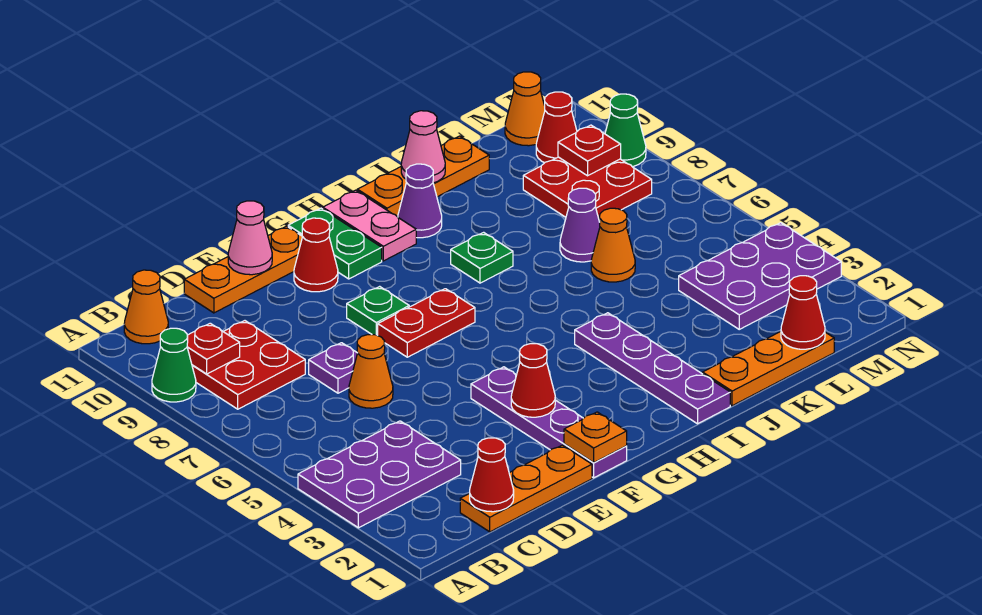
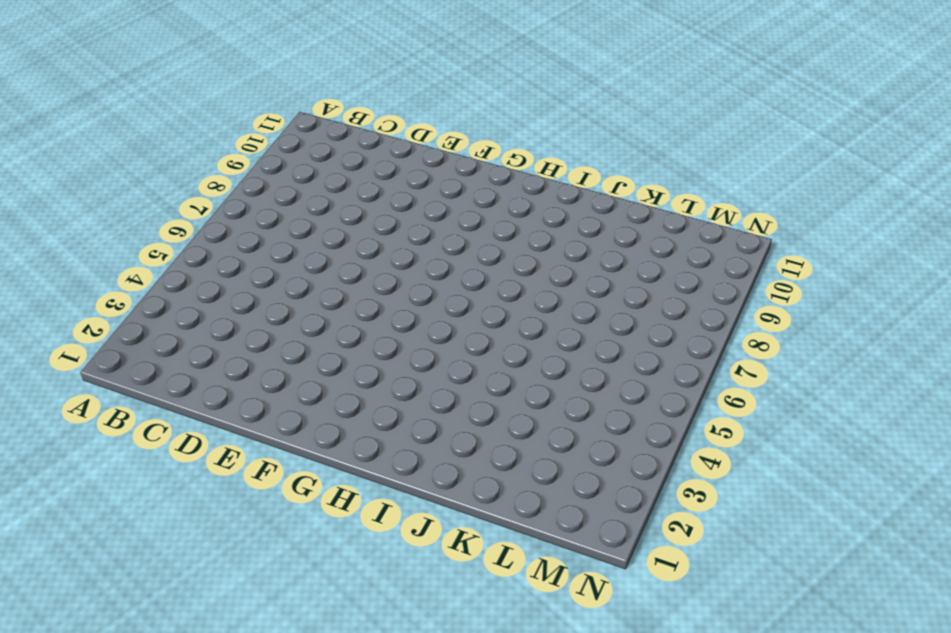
none -> purple plate A3:C4 level 1
none -> green cone A9 level 1
none -> red plate B8:C9 level 1
none -> orange cone B11 level 1

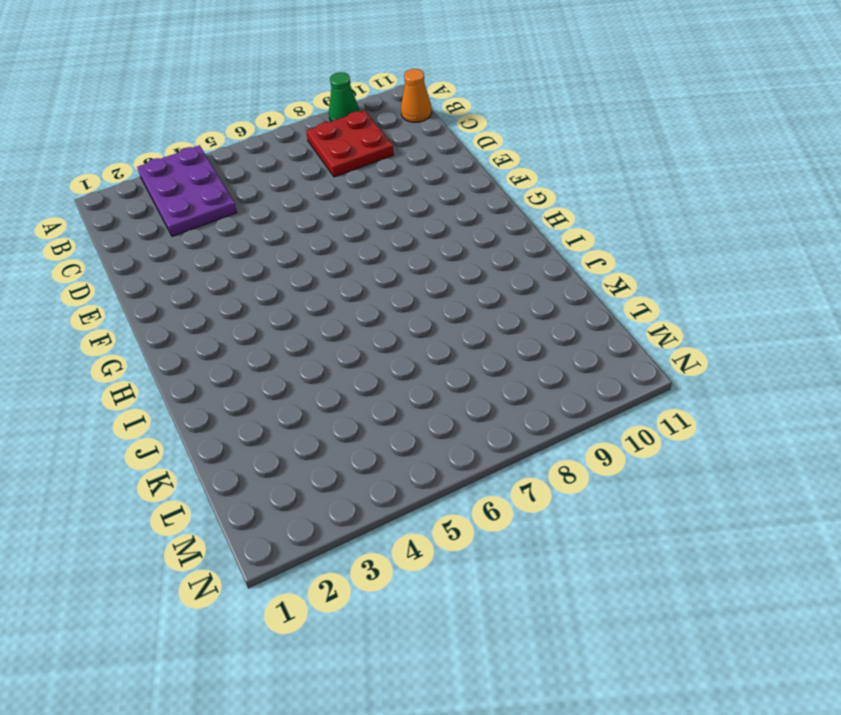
none -> orange plate C1:E1 level 1
none -> orange cone D6 level 1
none -> purple plate D7 level 1
none -> orange plate D11:F11 level 1

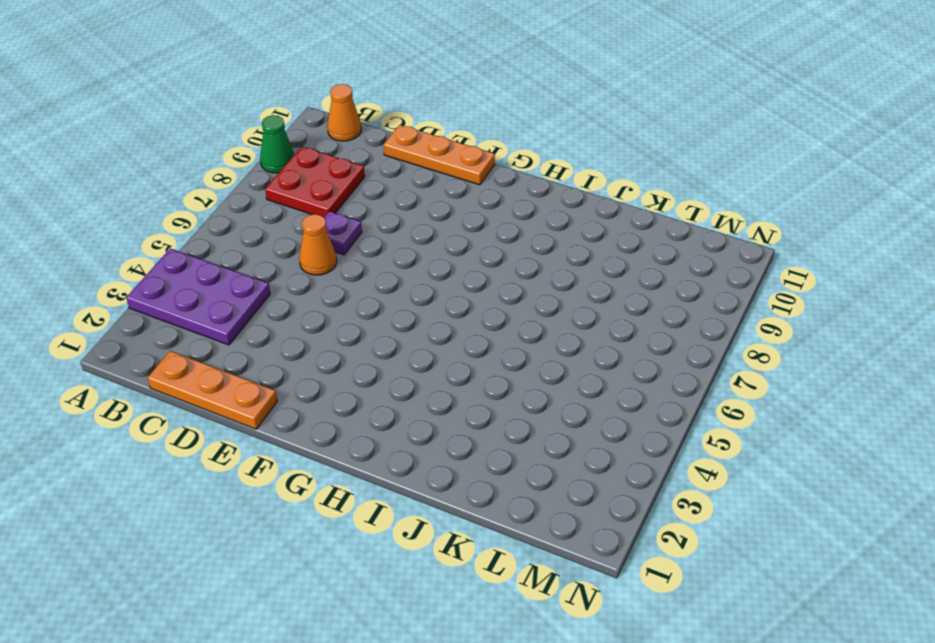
none -> purple plate F1:F4 level 1
none -> red plate F7:G7 level 1
none -> green plate F8 level 1
none -> red cone F10 level 1

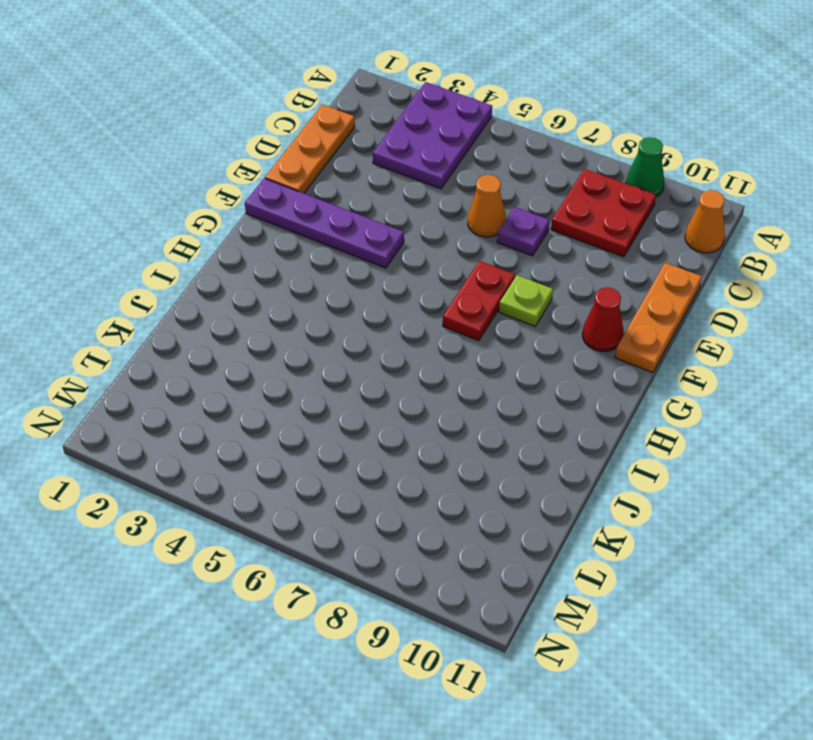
lime plate F8 level 1 -> green plate F8 level 1
none -> green plate G10:G11 level 1
none -> pink plate H10:H11 level 1
none -> purple plate I1:I4 level 1
none -> green plate I8 level 1

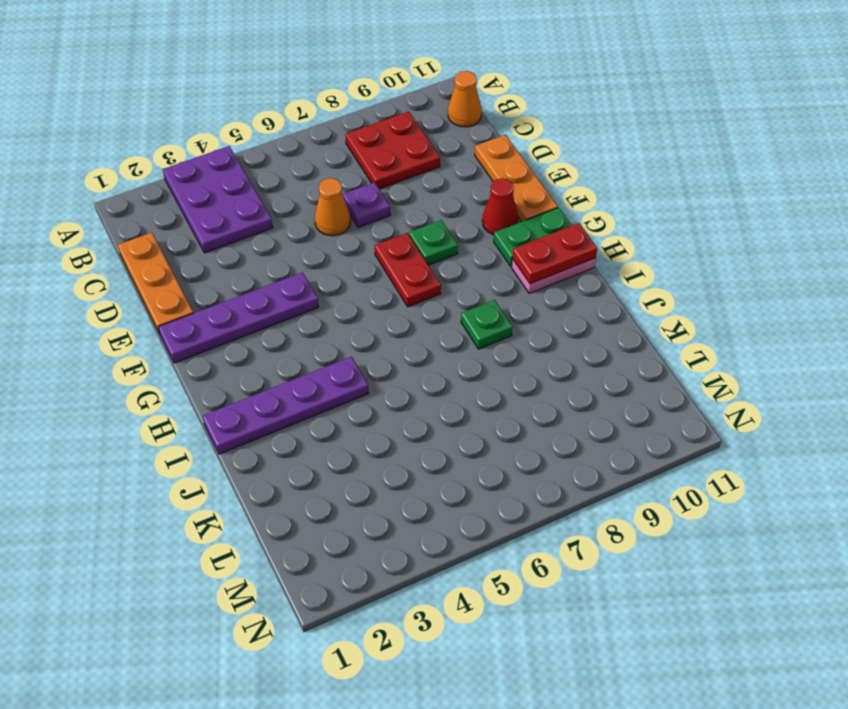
red plate H10:H11 level 2 -> none
none -> green cone A9 level 1
none -> purple cone I10 level 1
none -> orange plate I11:K11 level 1
none -> orange plate J1:L1 level 1

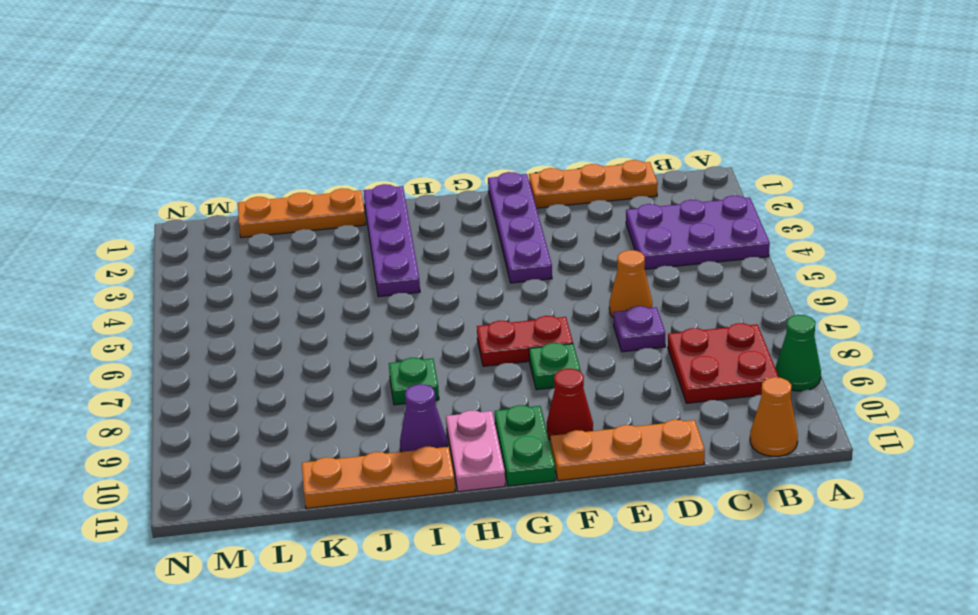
none -> orange cone K6 level 1
none -> purple cone K7 level 1
none -> purple plate L3:N4 level 1
none -> red plate L8:M9 level 1

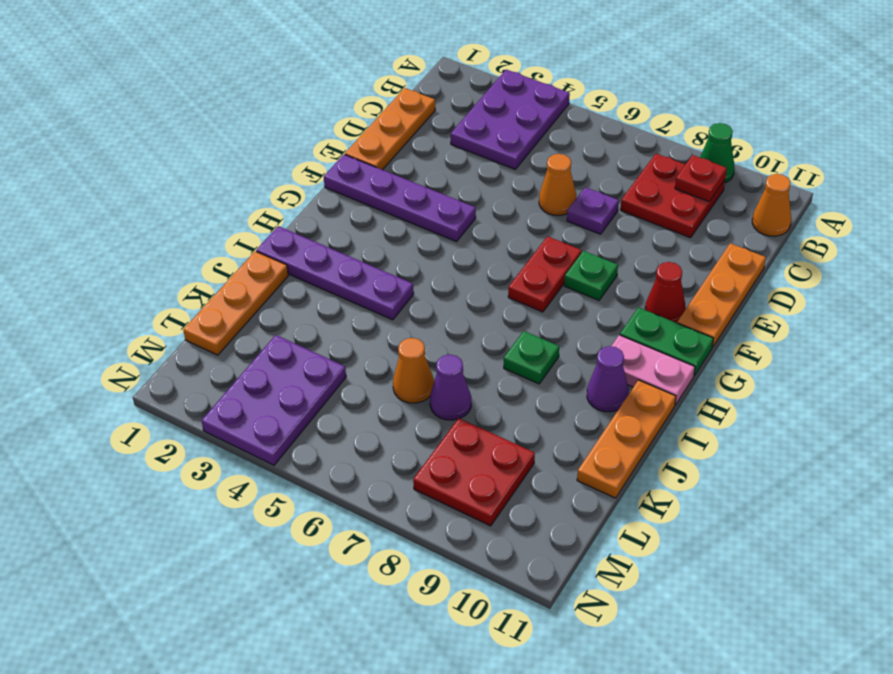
none -> red cone M10 level 1
none -> orange cone M11 level 1
none -> green cone N9 level 1
none -> red cone C1 level 2

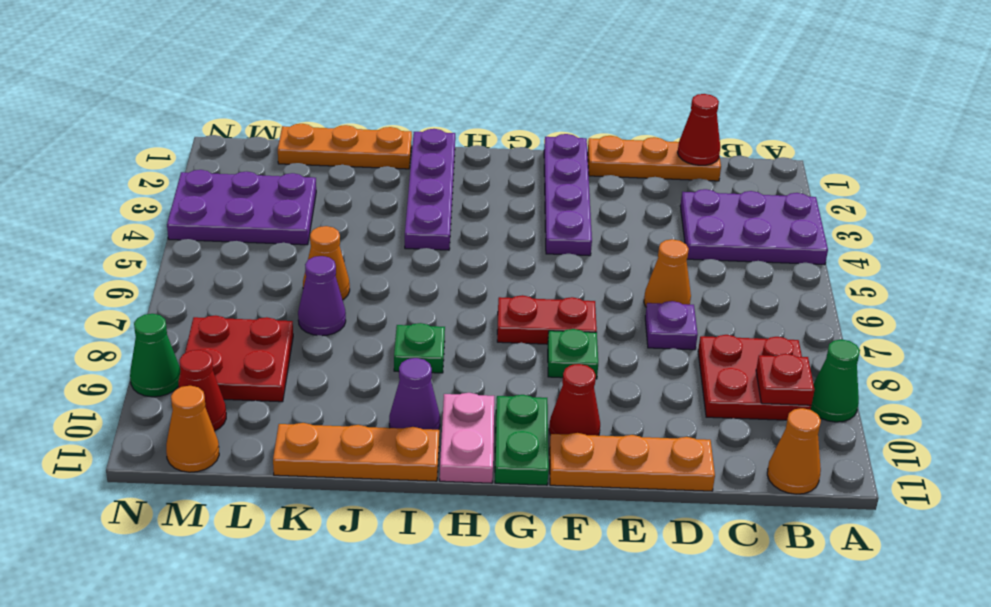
none -> pink cone E11 level 2
none -> orange plate F1 level 2
none -> red cone F3 level 2
none -> pink cone J11 level 2

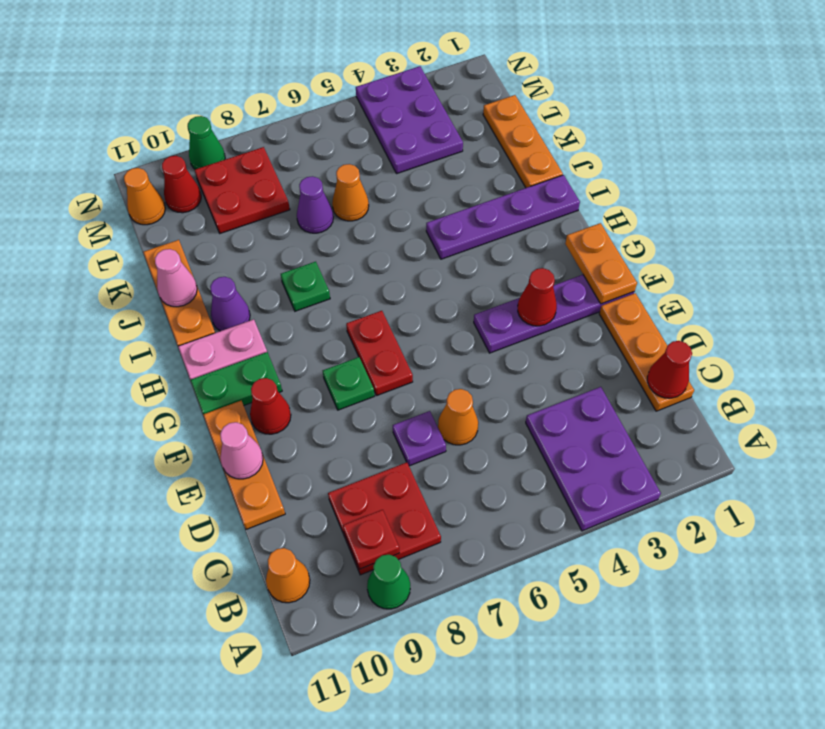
orange plate F1:G1 level 2 -> orange plate F1 level 2
none -> red cone L1 level 2
none -> red plate M9 level 2

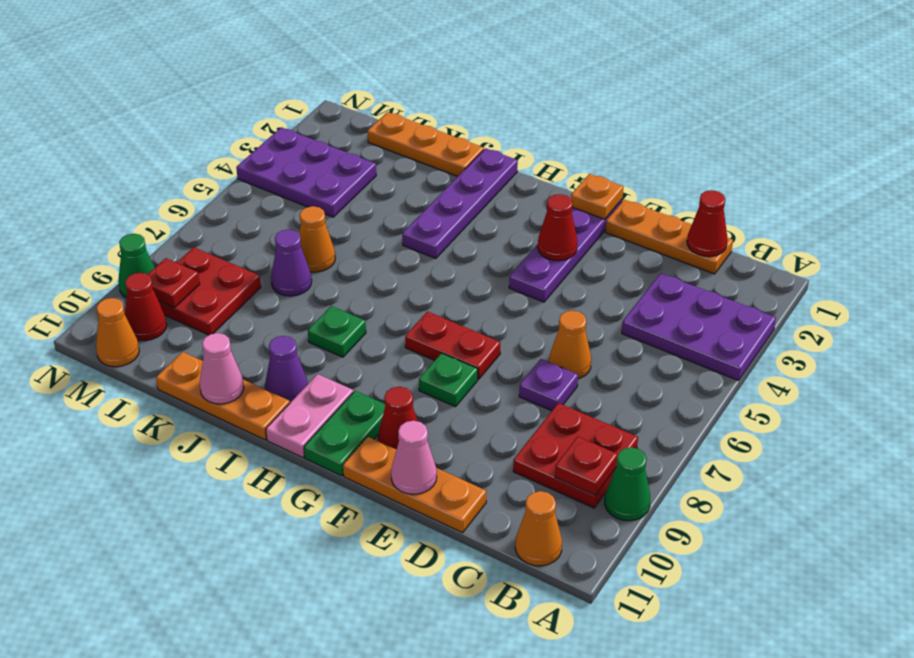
none -> red cone L1 level 2

